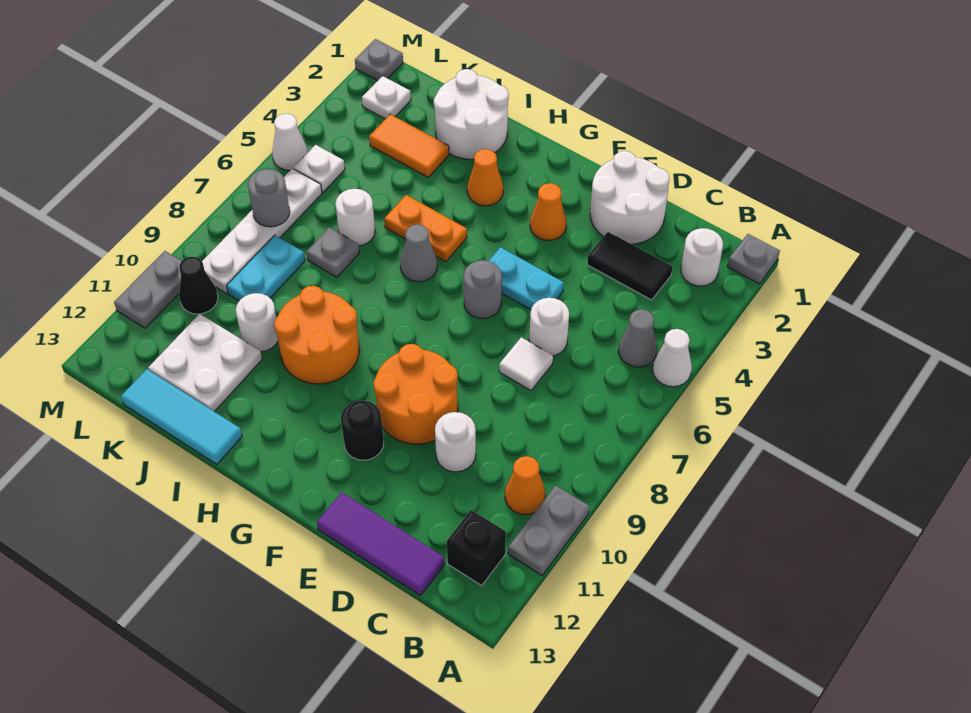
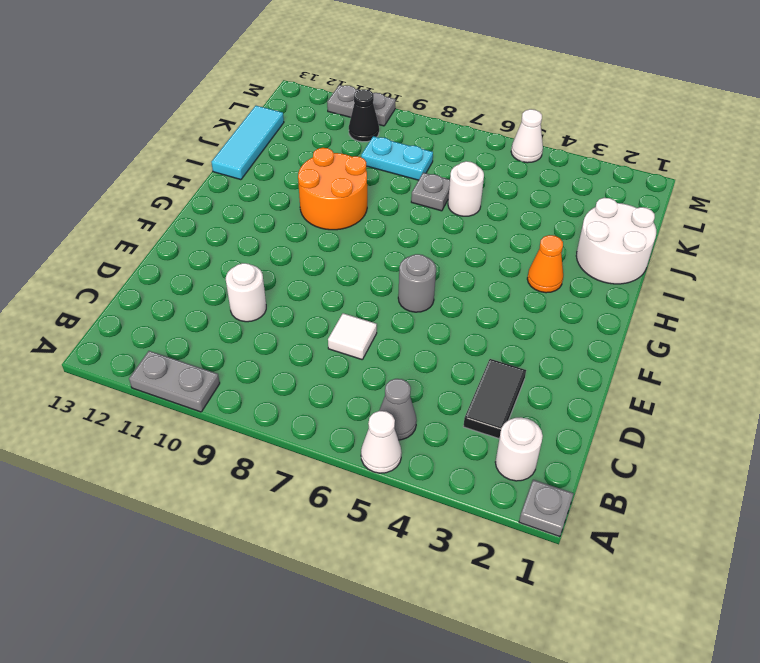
none -> orange cone B10 level 1
none -> black brick B12 level 1
none -> purple tile C13:E13 level 1
none -> white round brick D1:E2 level 1

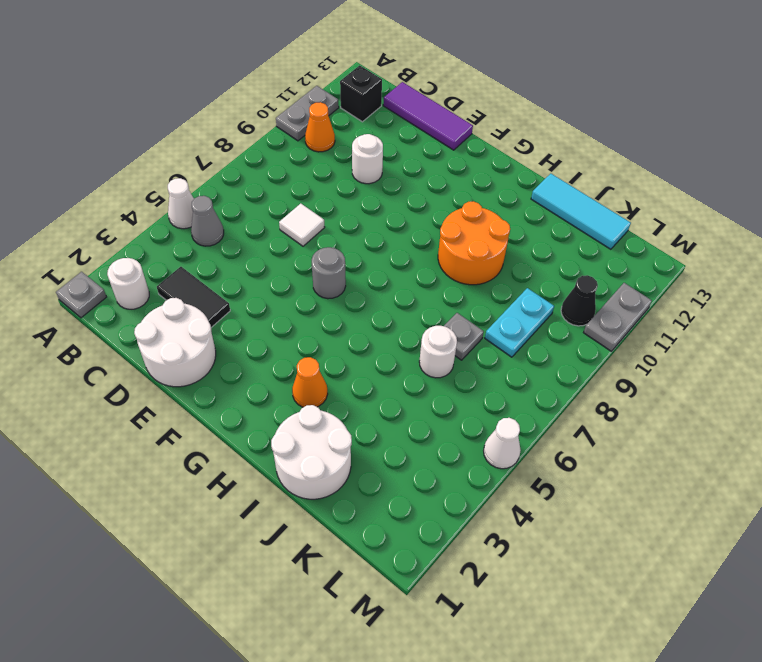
none -> white round brick D6 level 1
none -> cyan plate E5:F5 level 1
none -> orange round brick E9:F10 level 1
none -> orange cone F3 level 1

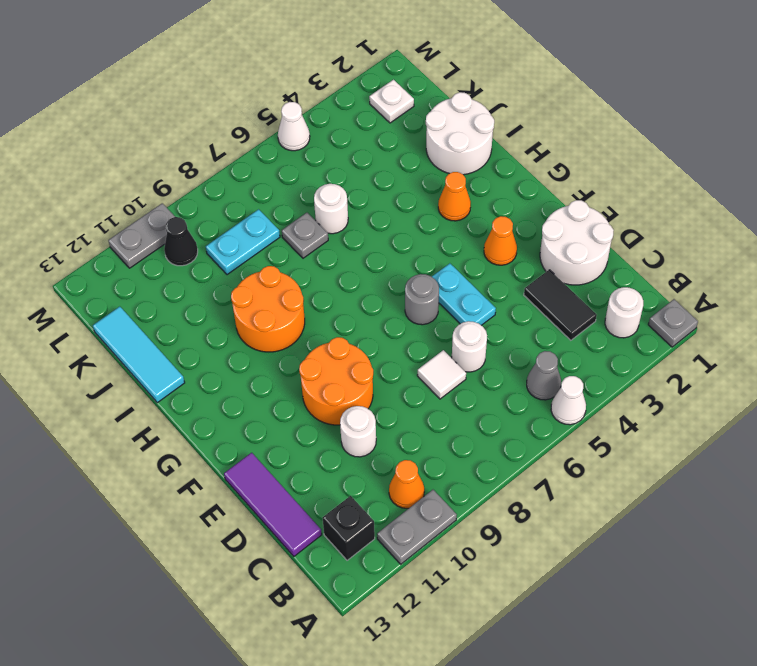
none -> black round brick F11 level 1
none -> orange plate H5:I5 level 1
none -> grey cone H6 level 1
none -> orange tile J3:K3 level 1

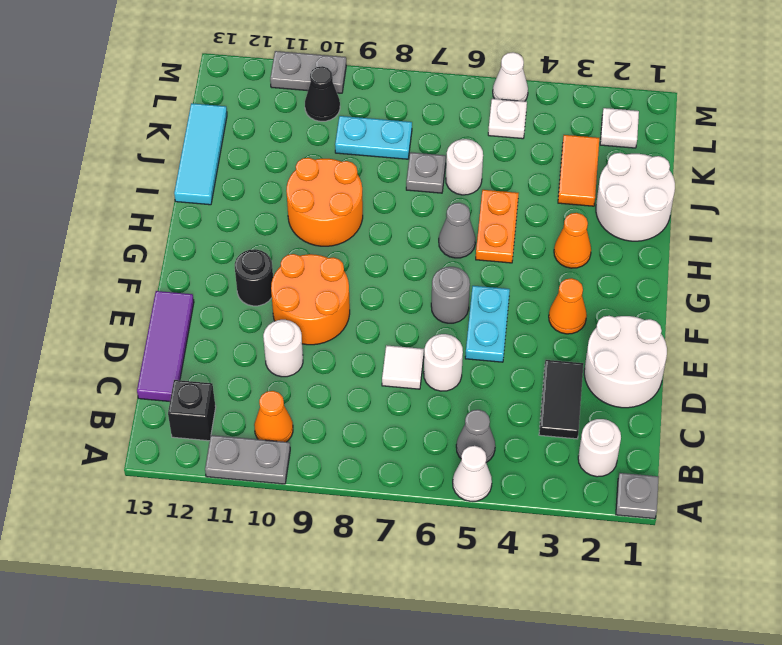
none -> white round brick J10 level 1
none -> white plate J11:K12 level 1
none -> white plate L6:L9 level 1
none -> grey plate M1 level 1

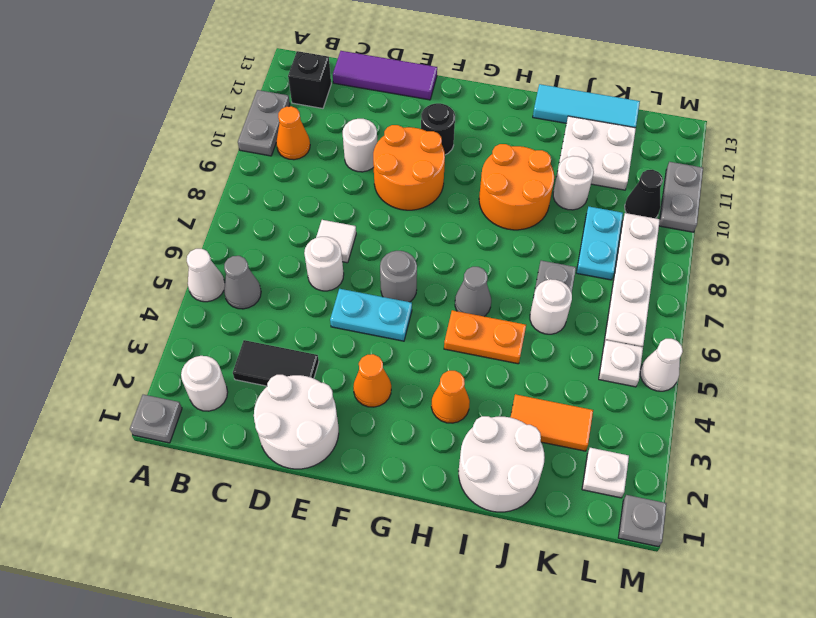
none -> grey round brick L7 level 2

